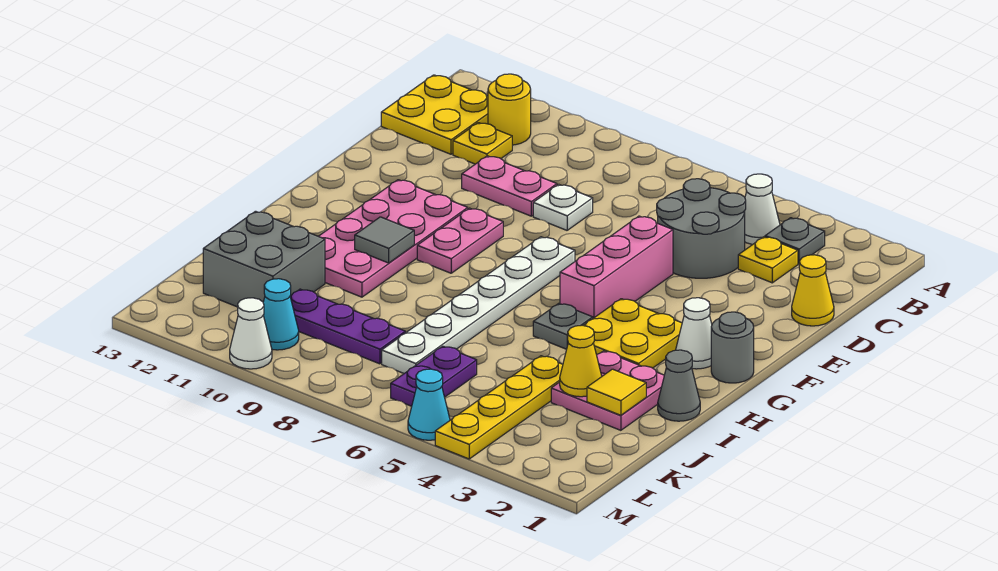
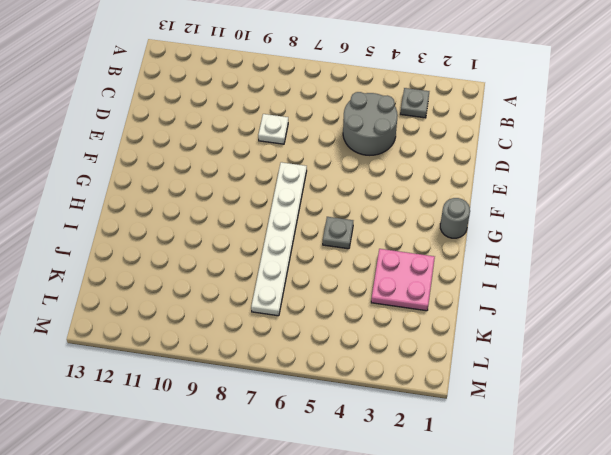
none -> white cone B4 level 1
none -> yellow round brick B11 level 1
none -> yellow plate B12:C13 level 1
none -> yellow plate C3 level 1

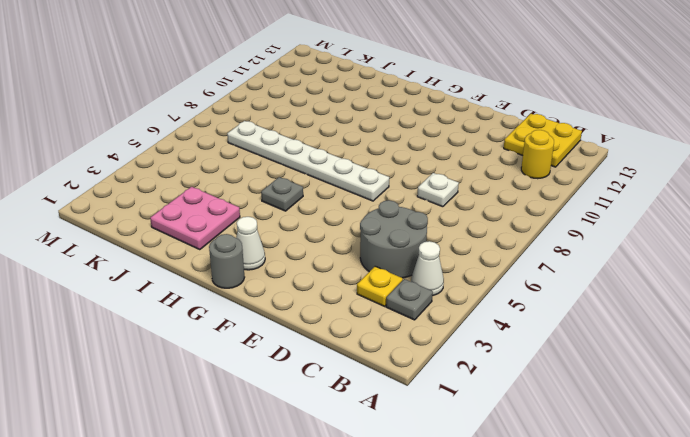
none -> yellow plate C11 level 1
none -> yellow cone D1 level 1
none -> pink plate D9:D10 level 1
none -> pink brick E5:G5 level 1

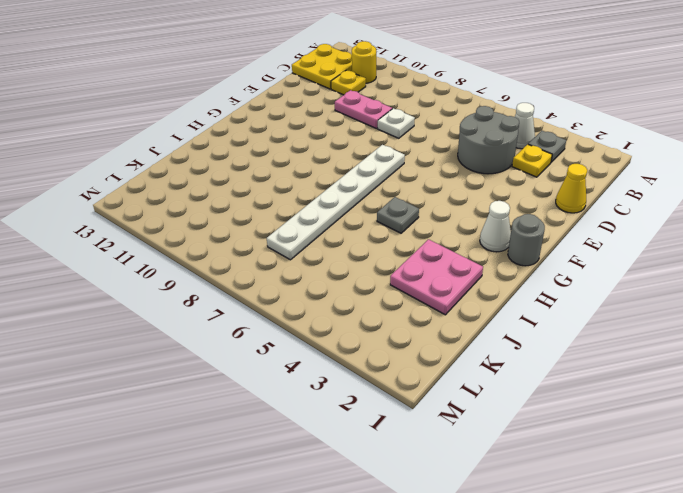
none -> pink brick E5:G5 level 1
none -> pink plate F9:G9 level 1
none -> pink plate F10:I11 level 1
none -> yellow plate G3:H4 level 1

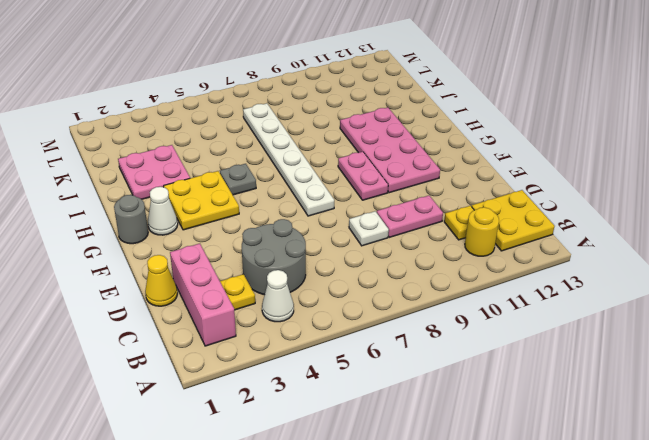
pink brick B2:D2 level 1 -> pink brick E5:G5 level 1
none -> grey plate B3 level 1
none -> grey cone I1 level 1
none -> yellow plate J4:M4 level 1
none -> grey brick J11:K12 level 1

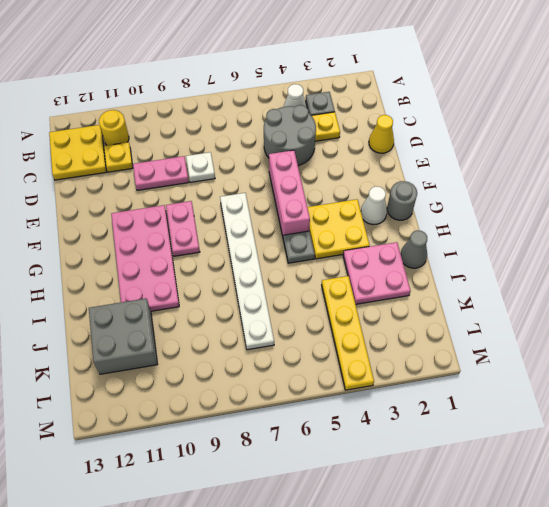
none -> purple plate K6:L6 level 1
none -> purple plate K8:K10 level 1
none -> cyan cone L10 level 1
none -> cyan cone M5 level 1

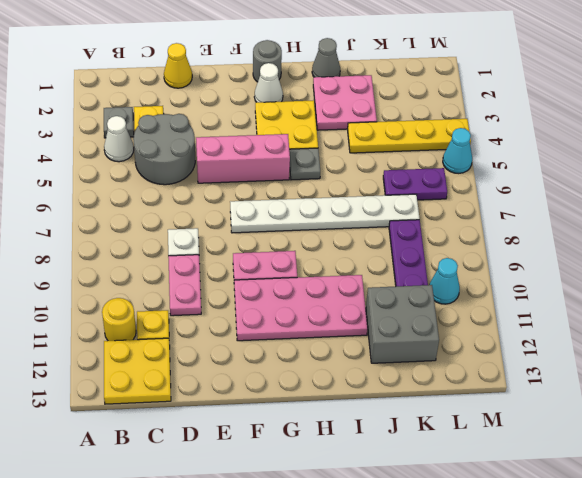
none -> white cone M10 level 1
none -> grey tile H10 level 2
none -> yellow tile J2 level 2
none -> yellow cone J3 level 2

